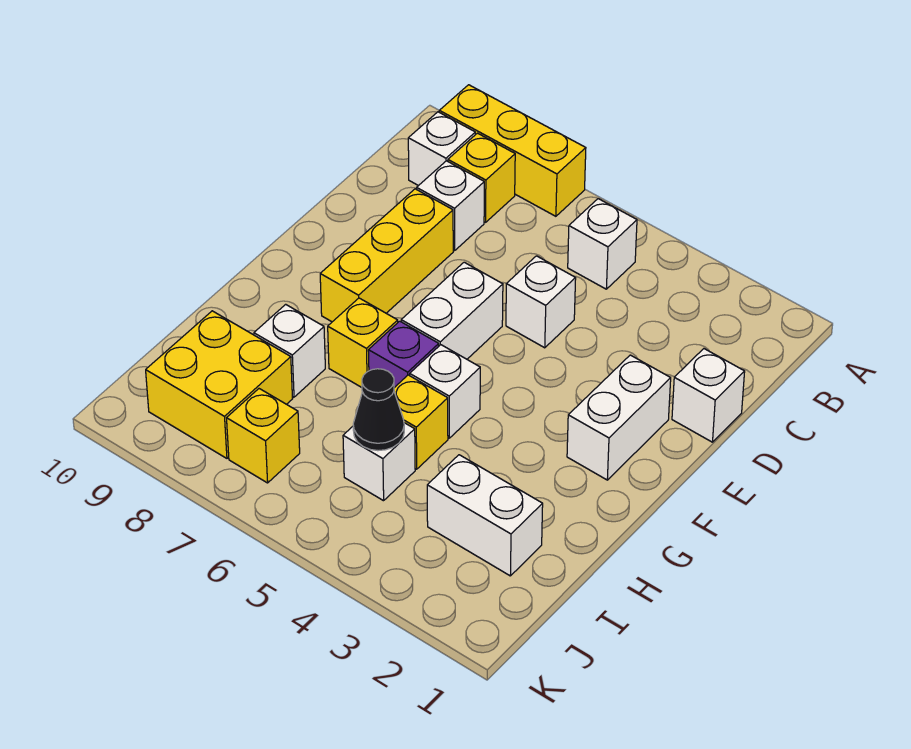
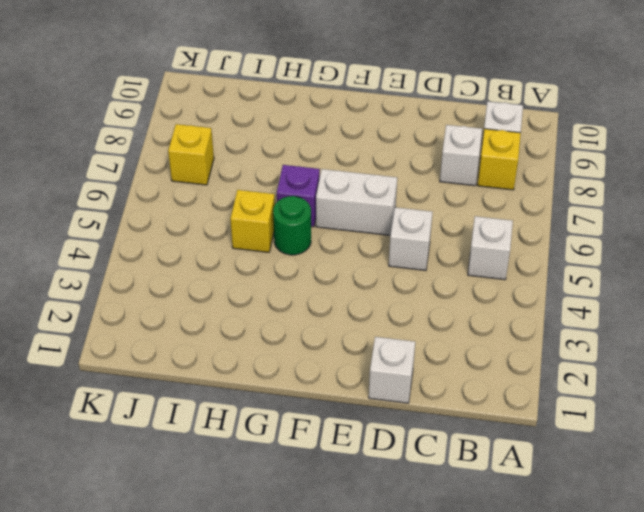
green round brick G5 level 1 -> white brick G5 level 1
none -> yellow brick A7:A9 level 1
none -> yellow brick D8:F8 level 1
none -> white brick E2:F2 level 1

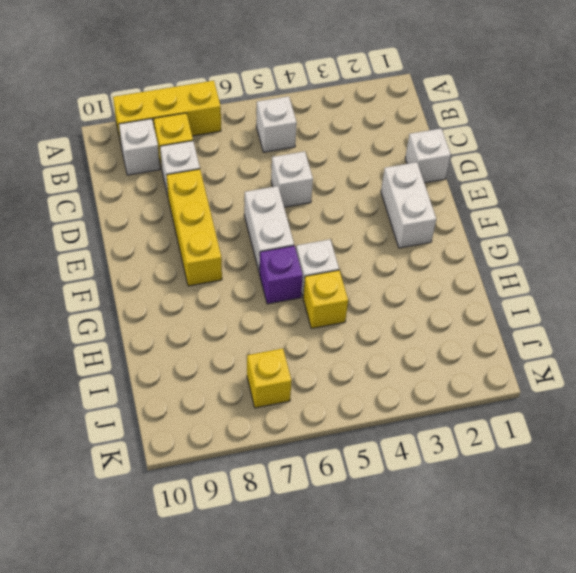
none -> yellow brick G7 level 1
none -> white brick H8 level 1
none -> white brick I2:I3 level 1

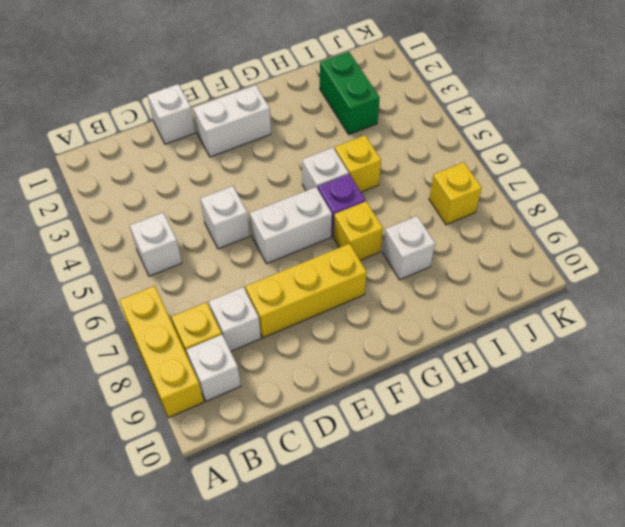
green brick I2:I3 level 1 -> white brick I2:I3 level 1
none -> white brick I5 level 1
none -> yellow brick I8:J9 level 1
none -> black cone I5 level 2

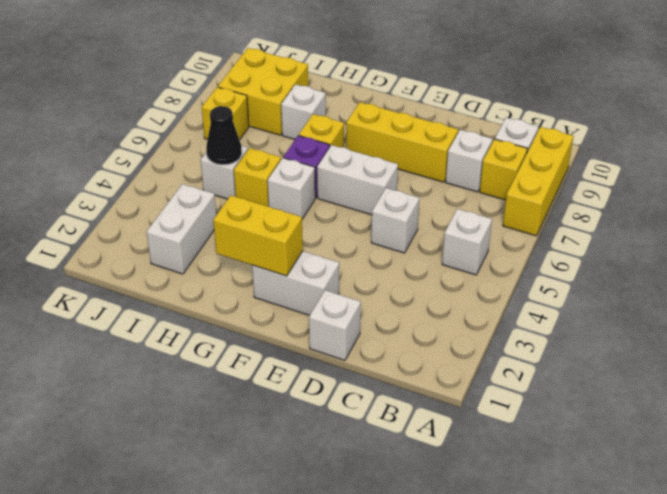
yellow brick F2:G2 level 2 -> none

